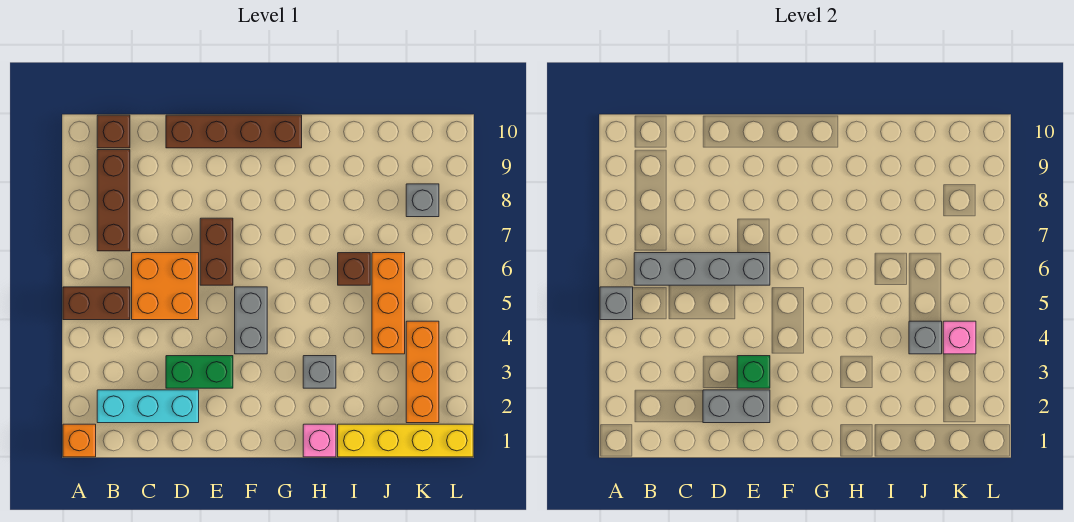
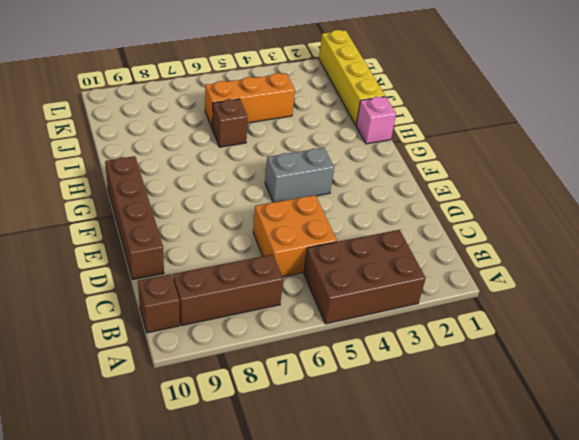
brown brick A3:B5 level 1 -> brown brick A5:B5 level 1
none -> orange brick A1 level 1
none -> cyan brick B2:D2 level 1
none -> green brick D3:E3 level 1

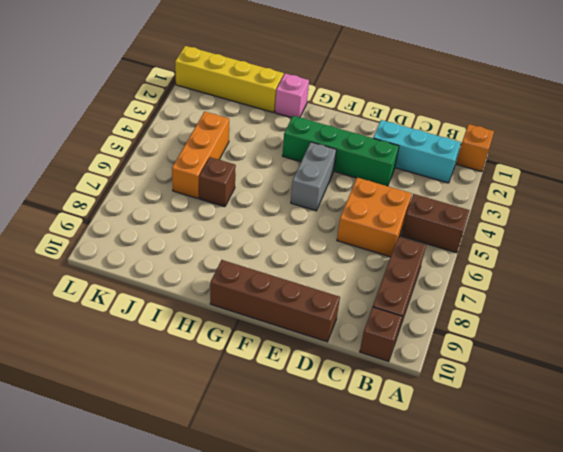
green brick D3:G3 level 1 -> green brick D3:E3 level 1
none -> brown brick E6:E7 level 1
none -> grey brick H3 level 1
none -> orange brick K2:K4 level 1

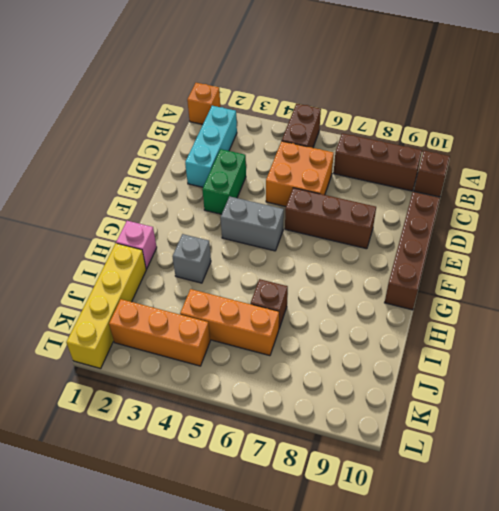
brown brick E6:E8 level 1 -> brown brick E6:E7 level 1
none -> grey brick K8 level 1
none -> grey brick A5 level 2
none -> grey brick B6:E6 level 2

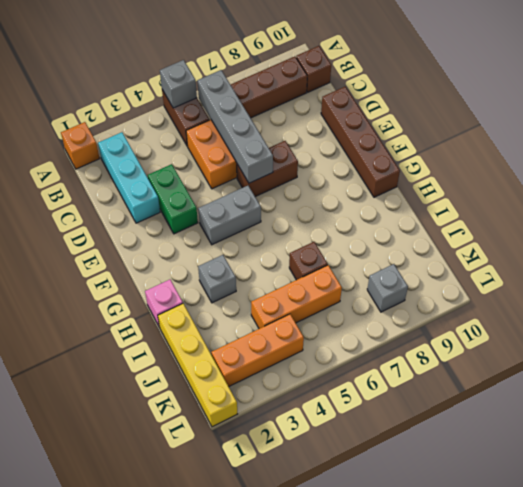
none -> grey brick D2:E2 level 2
none -> green brick E3 level 2
none -> grey brick J4 level 2

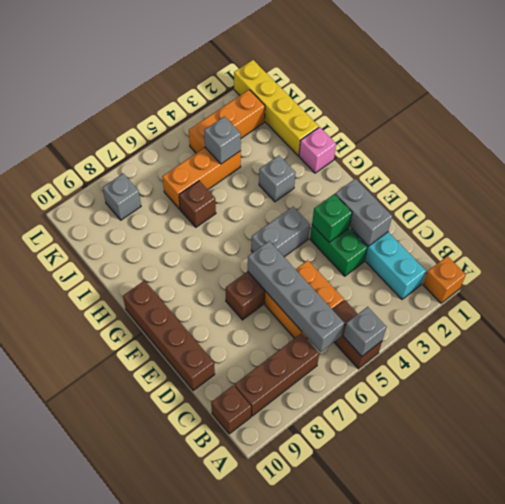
none -> pink brick K4 level 2

